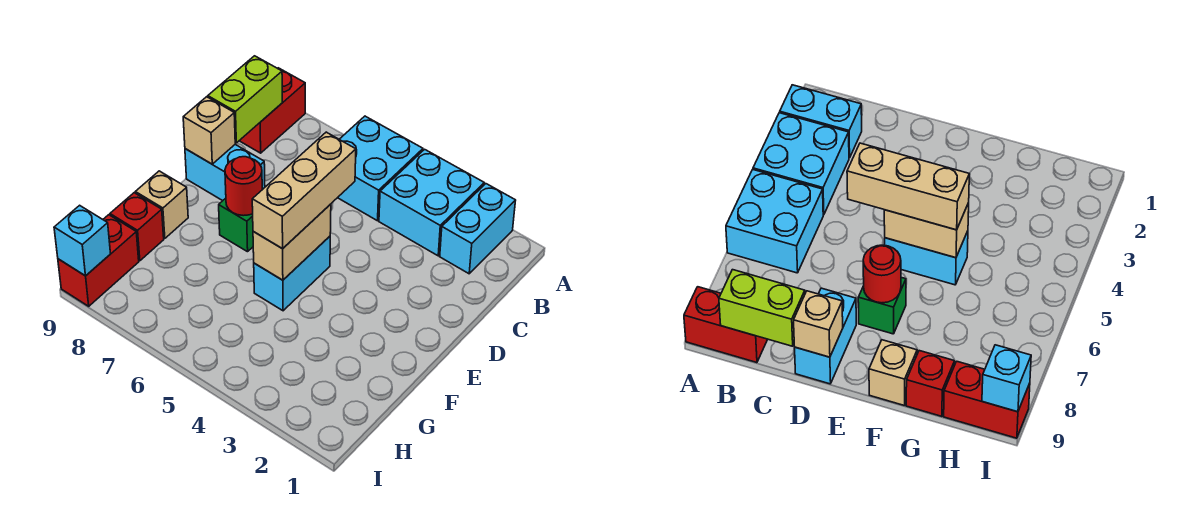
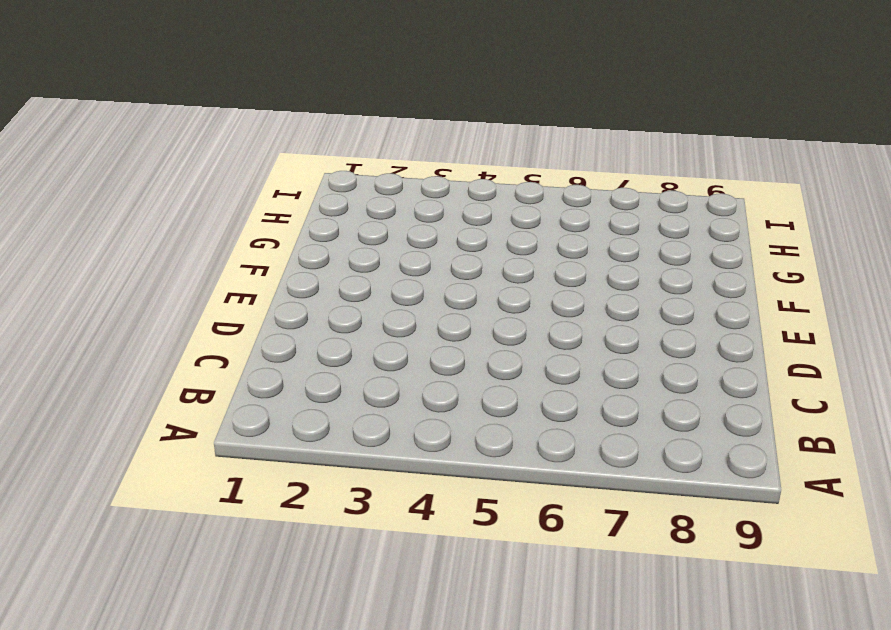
none -> cyan brick A2:B2 level 1
none -> cyan brick A3:B4 level 1
none -> cyan brick A5:B6 level 1

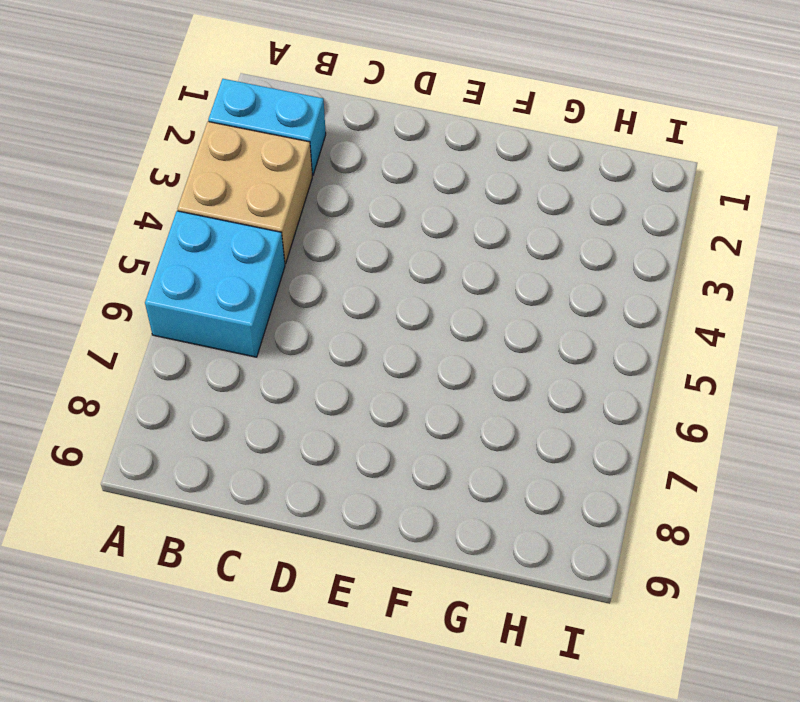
tan brick A3:B4 level 1 -> cyan brick A3:B4 level 1
none -> red brick A9:B9 level 1
none -> cyan brick D8:D9 level 1
none -> cyan brick E5:F5 level 1

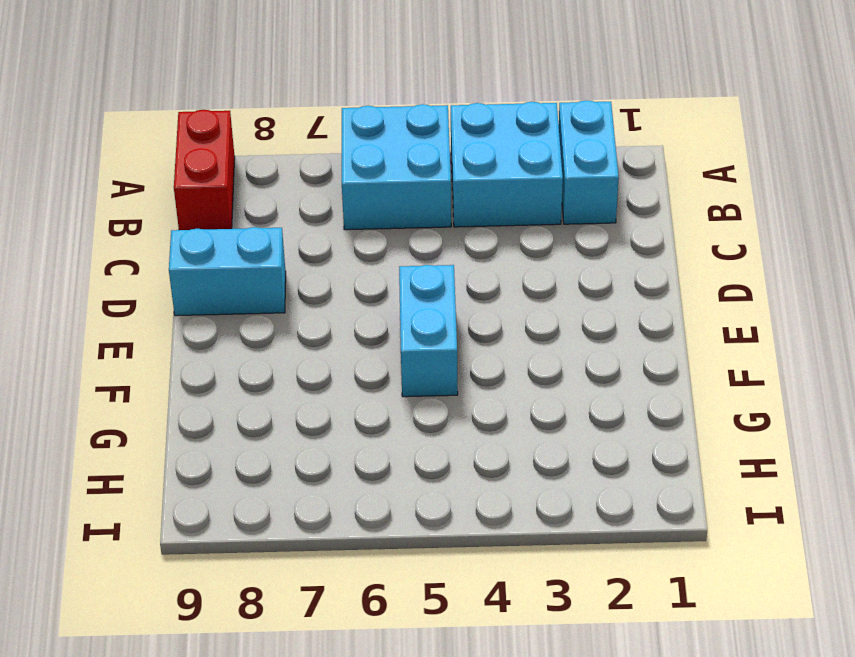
none -> green brick E7 level 1
none -> tan brick F9 level 1
none -> red brick G9 level 1

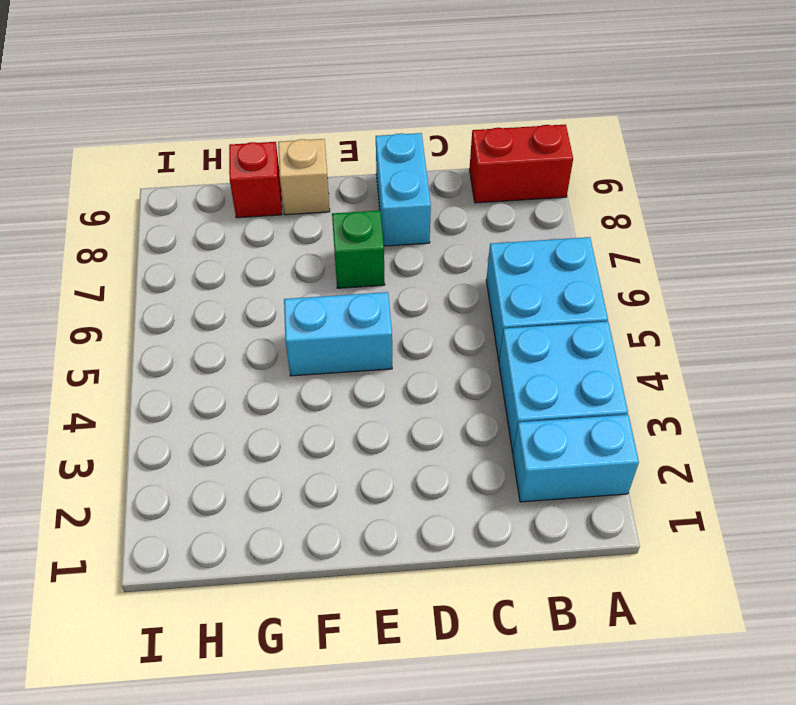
none -> red brick H9:I9 level 1
none -> lime brick B9:C9 level 2
none -> tan brick D9 level 2

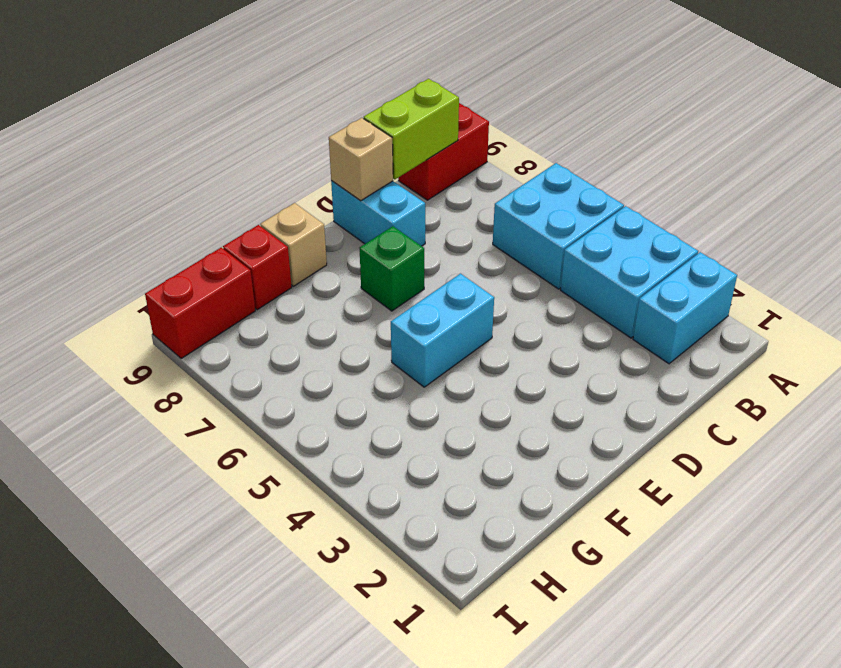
none -> tan brick E5:F5 level 2
none -> red round brick E7 level 2
none -> cyan brick I9 level 2

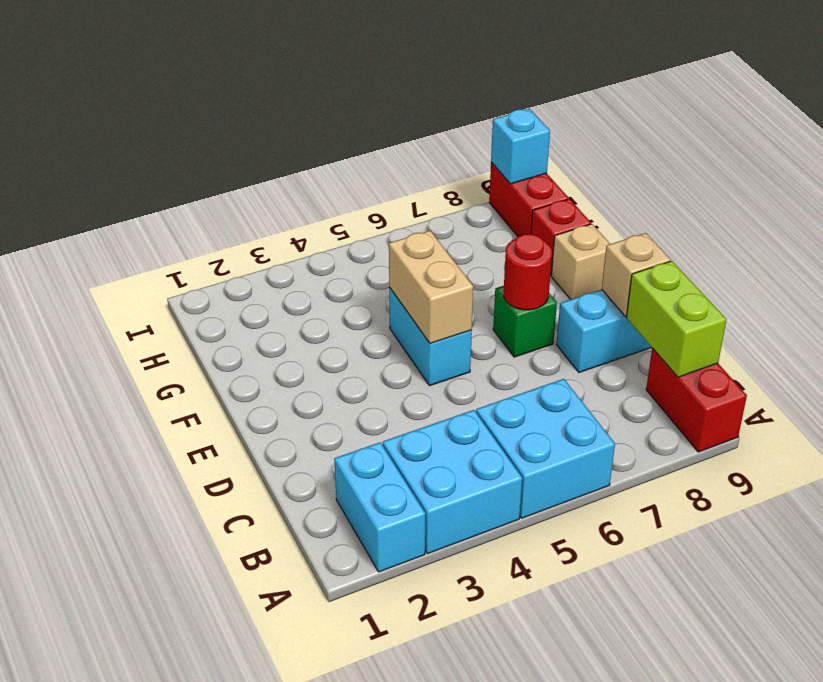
none -> tan brick D5:F5 level 3

